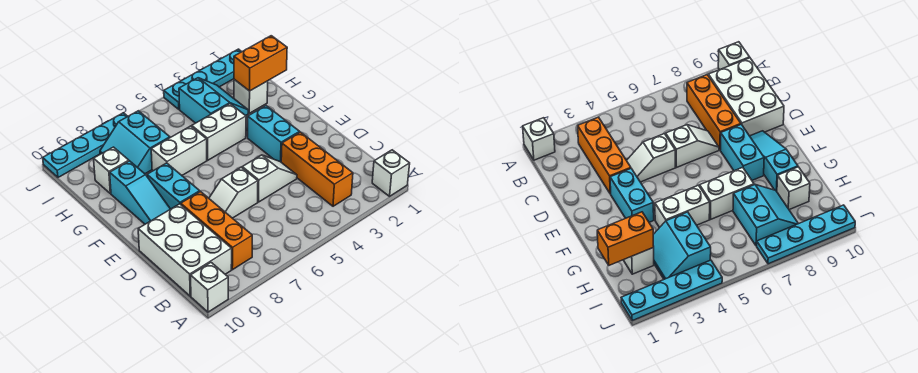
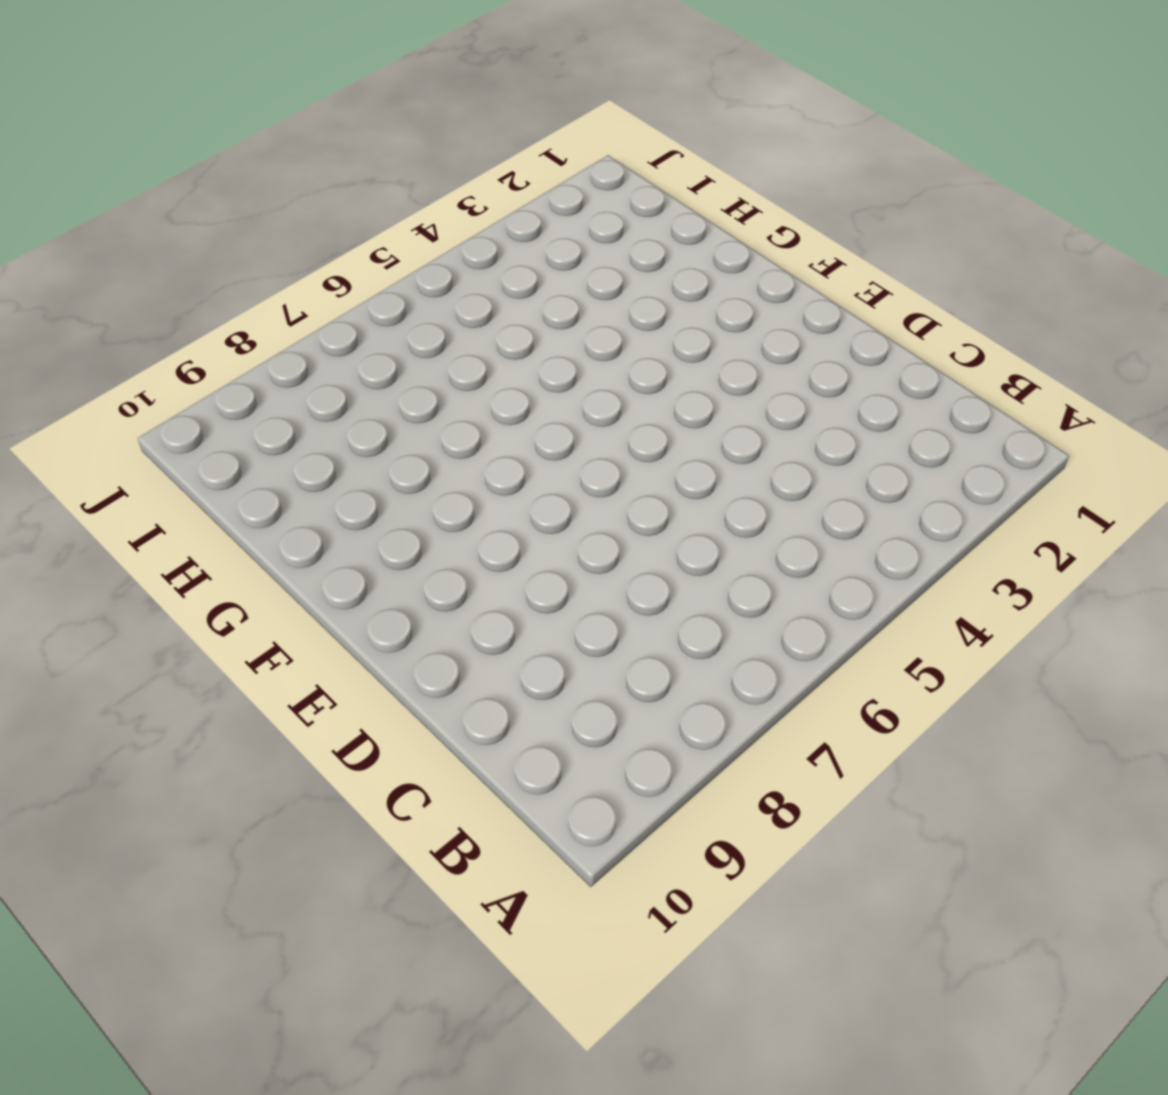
none -> white brick A1 level 1
none -> white brick A10 level 1
none -> orange brick B3:D3 level 1

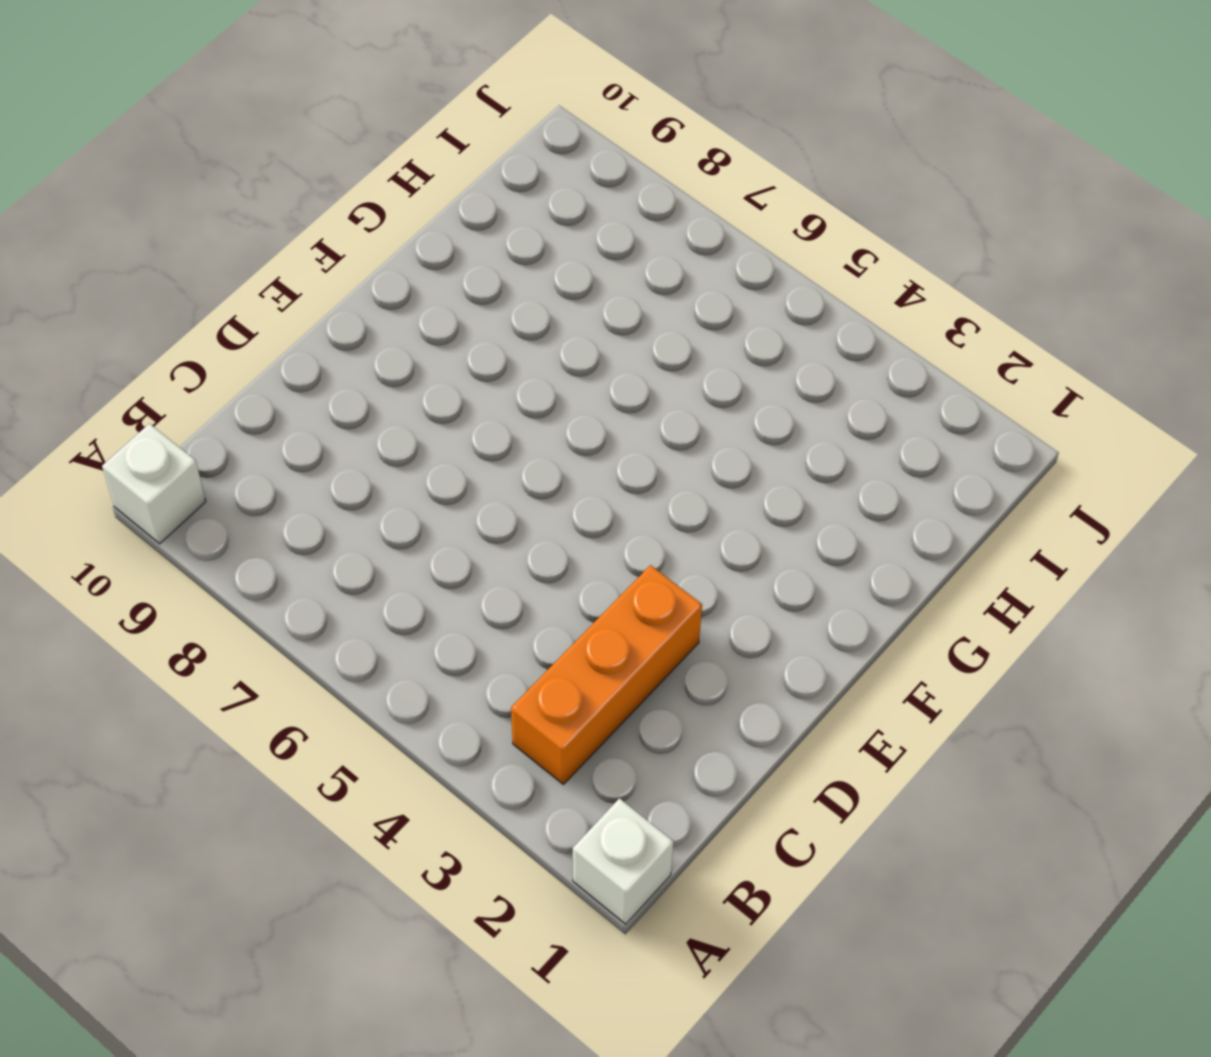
none -> orange brick B8:D8 level 1
none -> white brick B9:D10 level 1
none -> white slope D4:D5 level 1 top 5

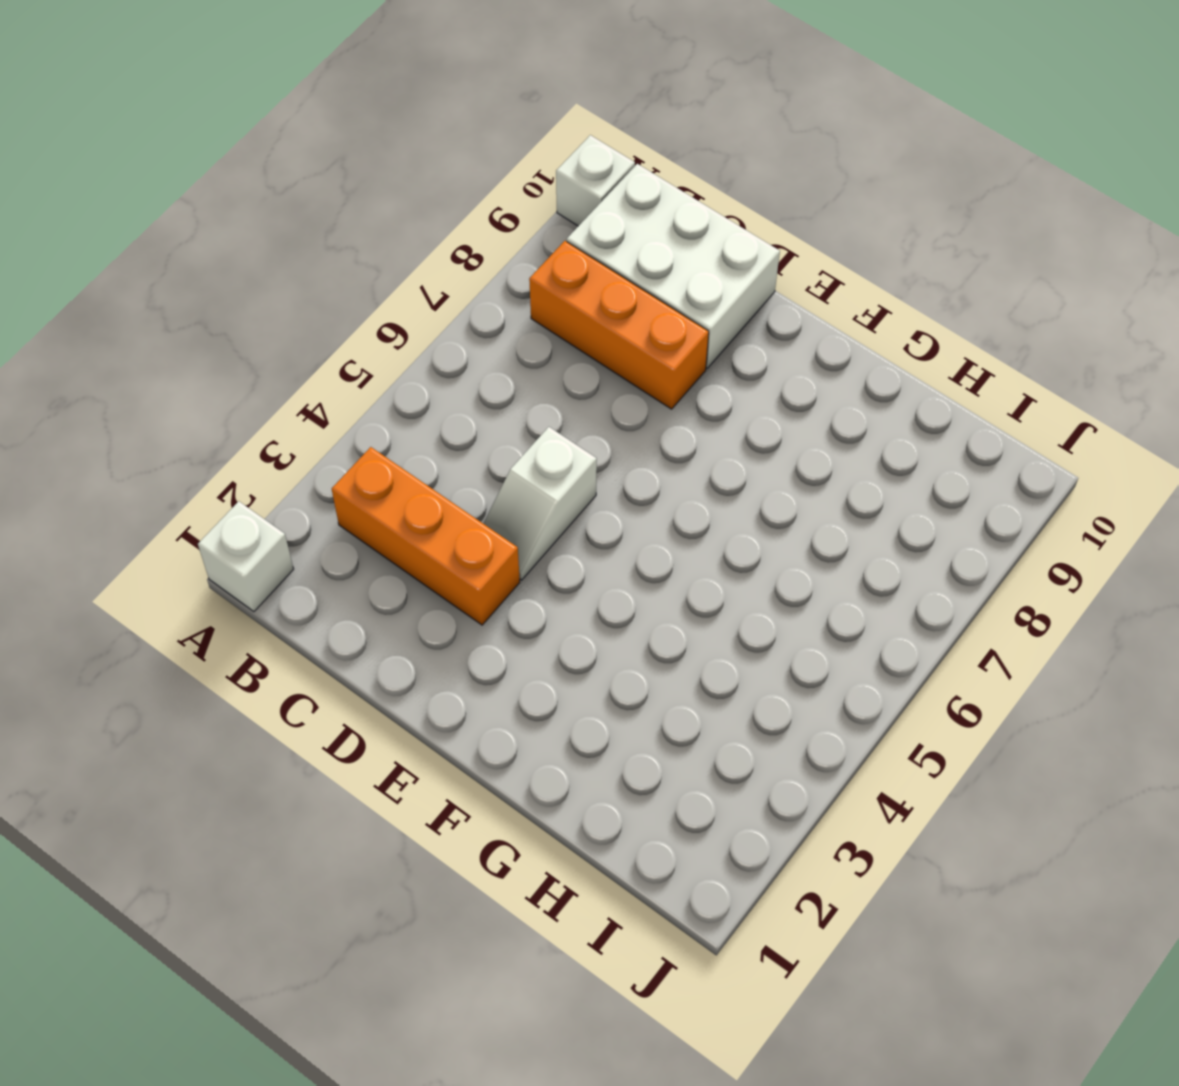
none -> white slope D6:D7 level 1 top 6
none -> cyan brick E3:F3 level 1
none -> cyan brick E8:F8 level 1

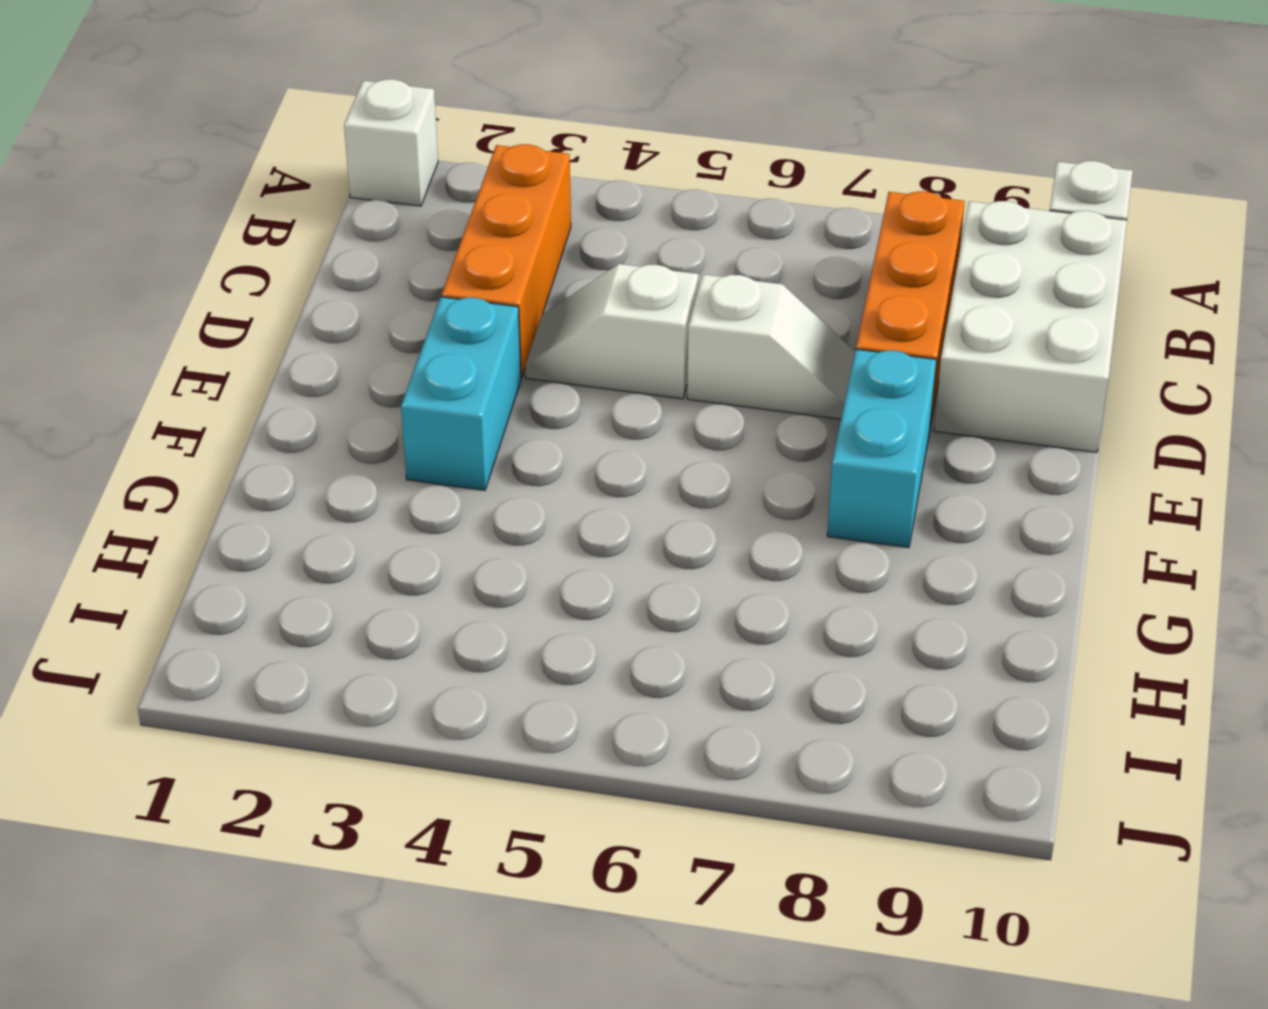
none -> cyan slope E9:G9 level 1 top G
none -> white brick G4:G5 level 1
none -> white brick G6:G7 level 1

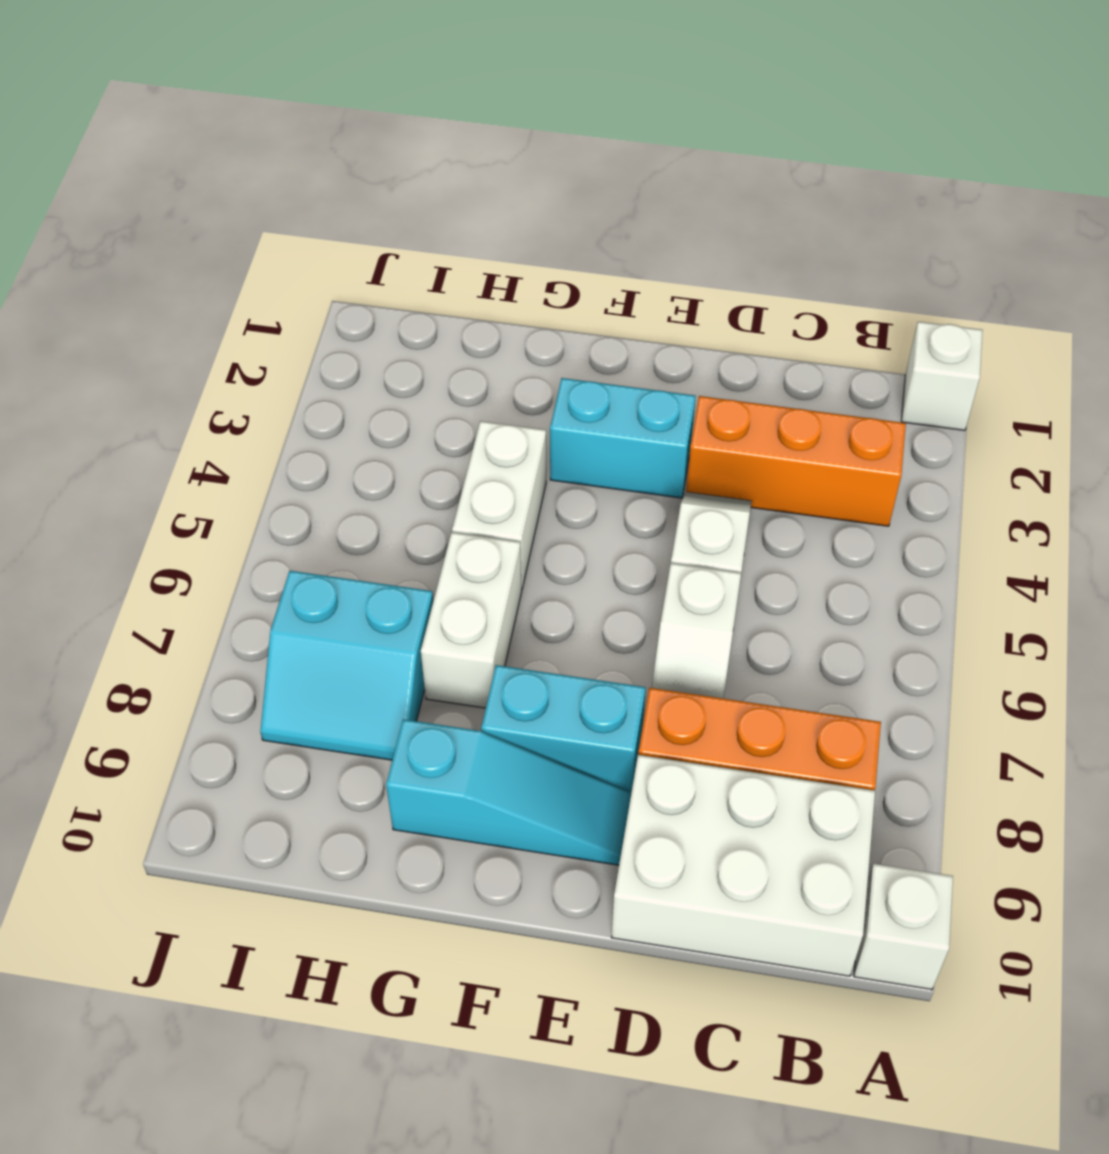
none -> white brick H2 level 1
none -> cyan slope H3:I4 level 1 top 4
none -> white brick H9 level 1

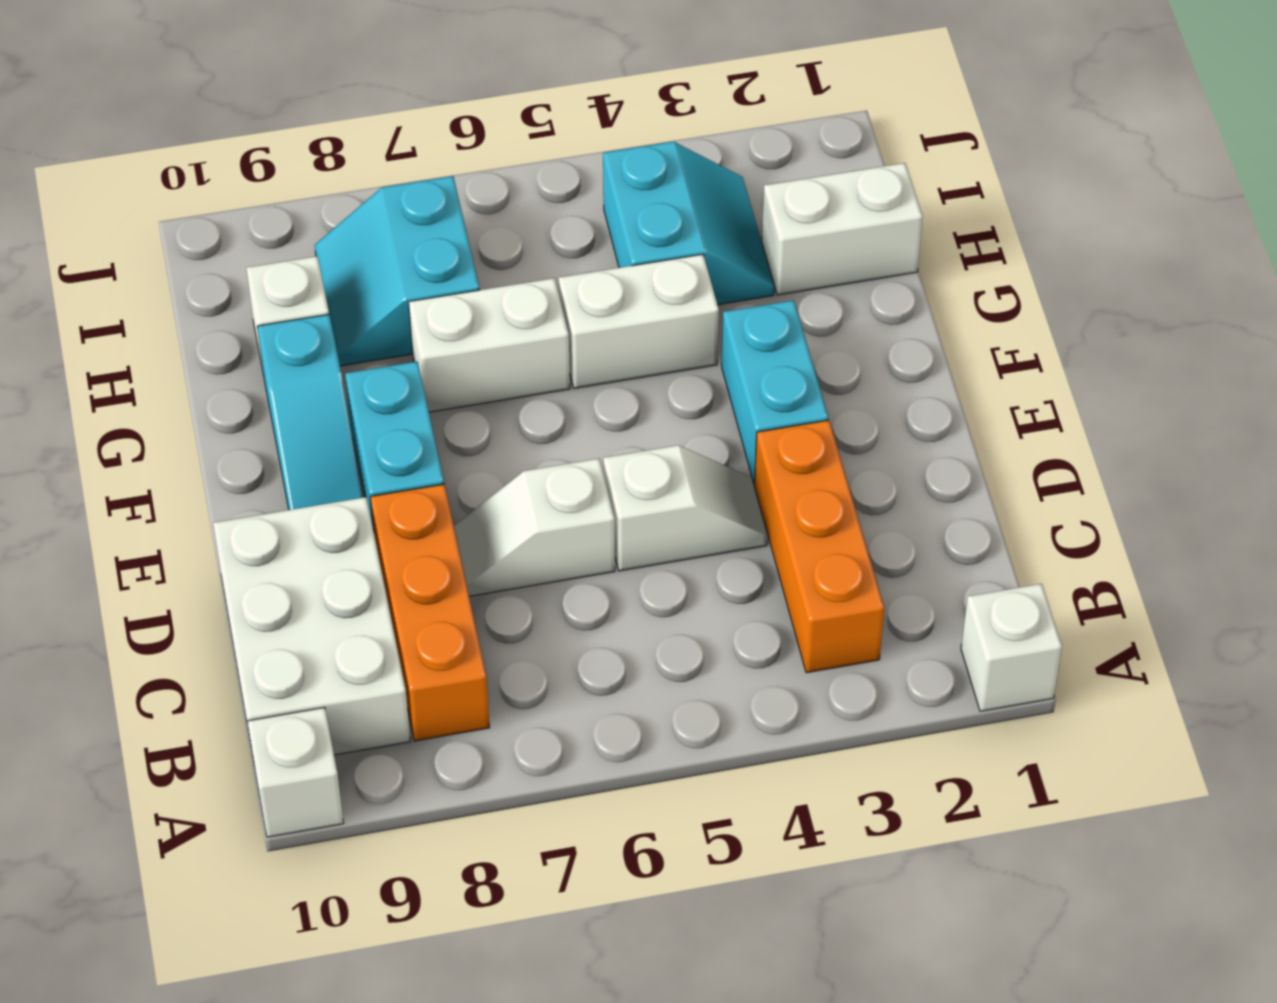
white brick H1:H2 level 1 -> white brick H2 level 1
none -> cyan plate J1:J4 level 1
none -> cyan plate J7:J10 level 1
none -> orange brick H1:H2 level 2

